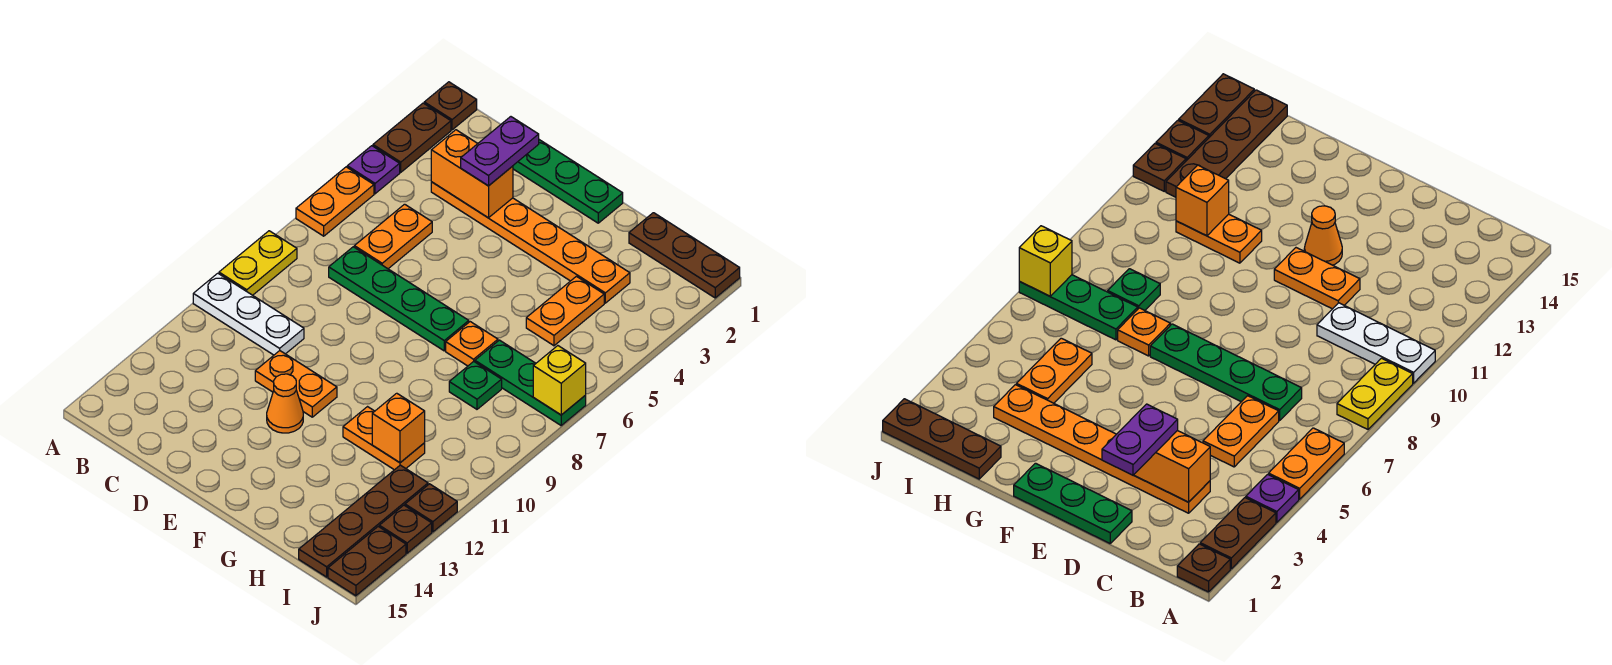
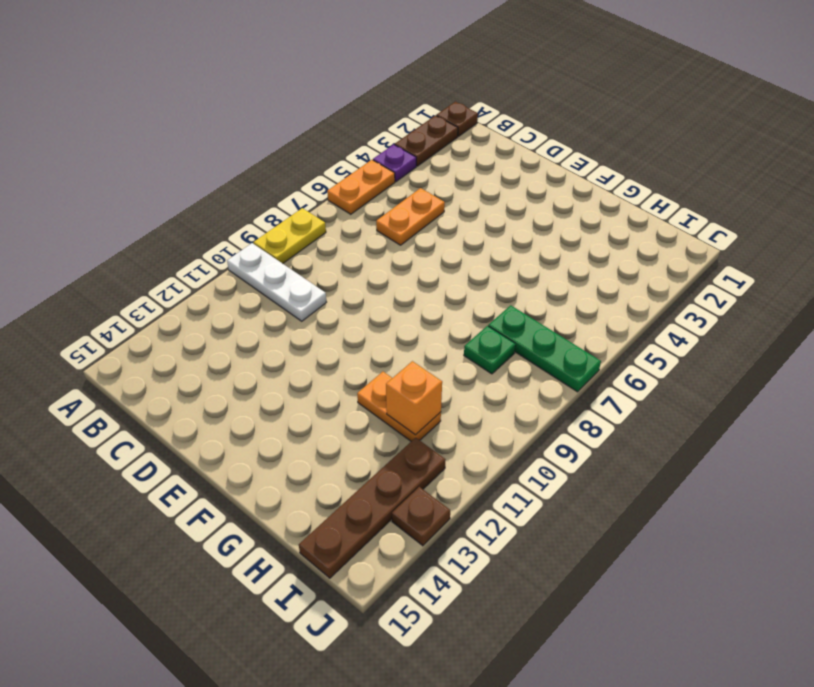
none -> orange plate C3:H3 level 1
none -> green plate C7:F7 level 1
none -> green plate D1:F1 level 1

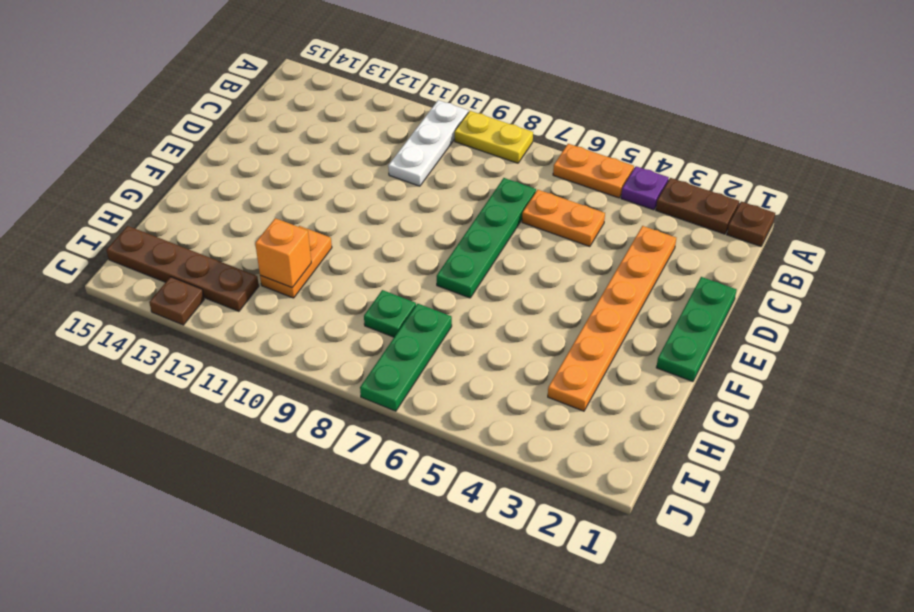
none -> orange plate D11:E11 level 1
none -> orange cone E12 level 1
none -> orange plate G7 level 1

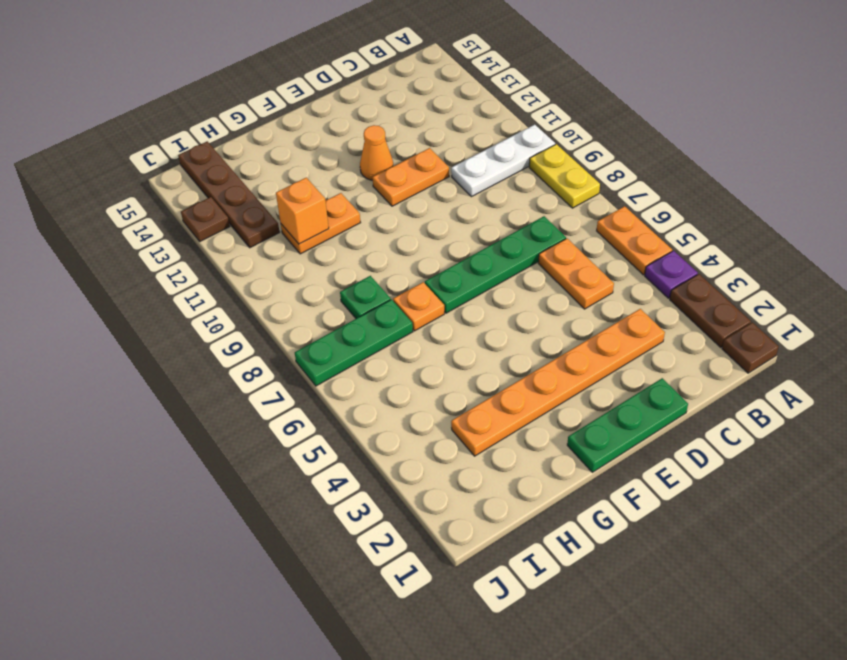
none -> brown plate H1:J1 level 1
none -> orange plate H4:H5 level 1
none -> brown plate J12 level 1

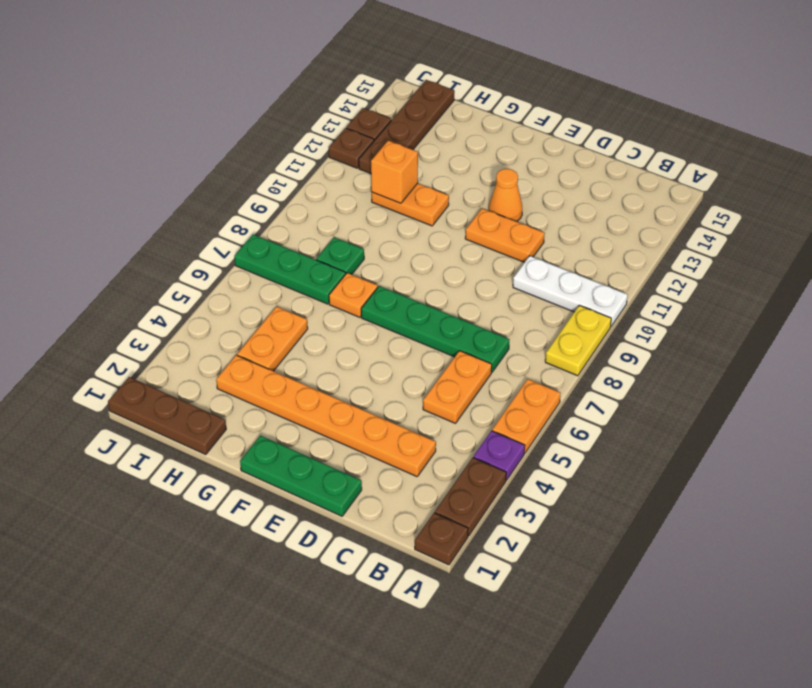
none -> brown plate J14:J15 level 1
none -> orange brick C3:D3 level 2
none -> yellow brick J7 level 2

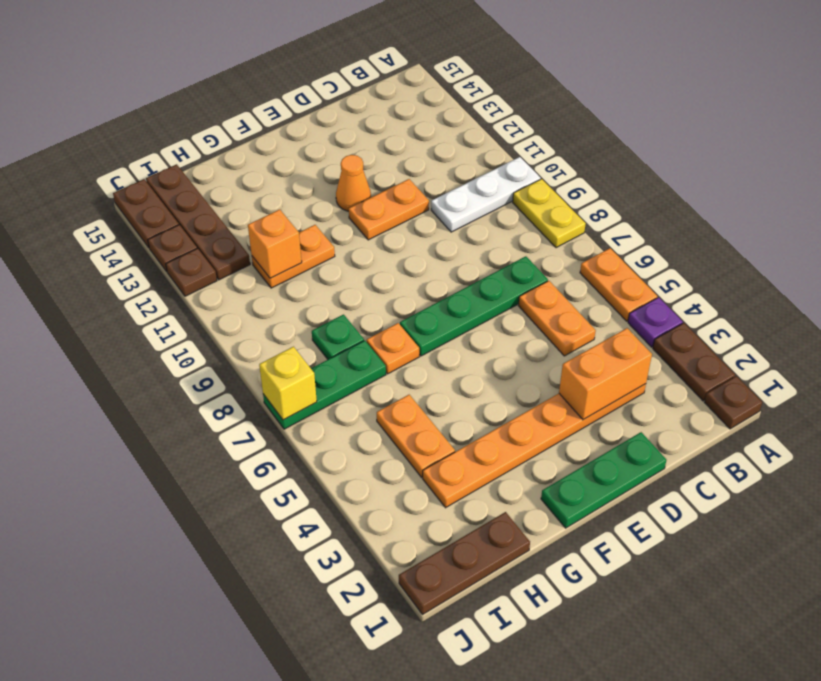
none -> purple plate D2:D3 level 3

